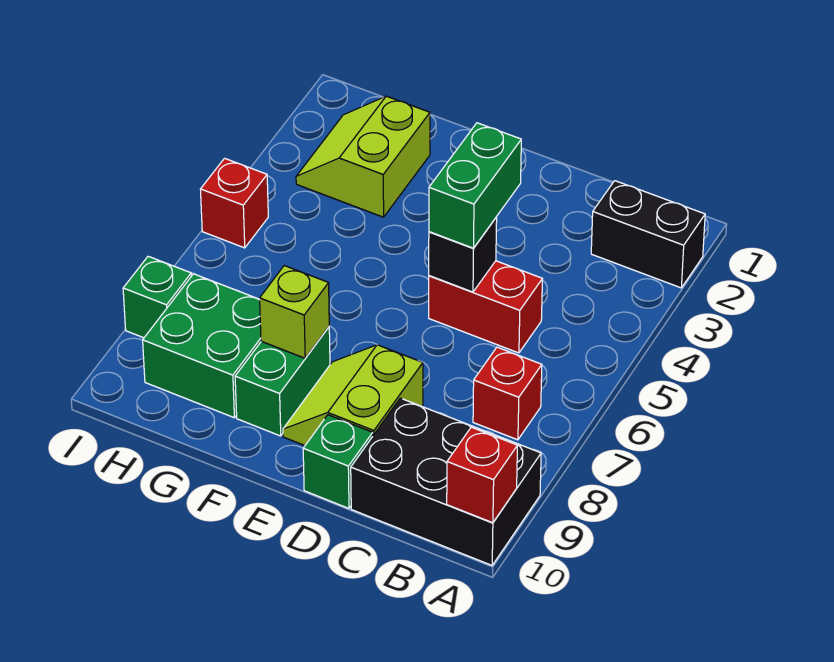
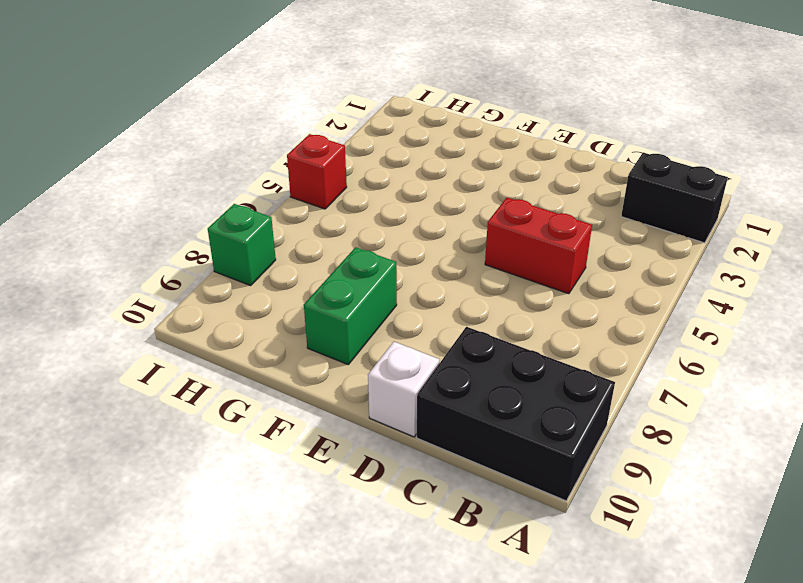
white brick D10 level 1 -> green brick D10 level 1
none -> red brick B7 level 1
none -> lime slope D8:E9 level 1 top D
none -> lime slope G2:H3 level 1 top G

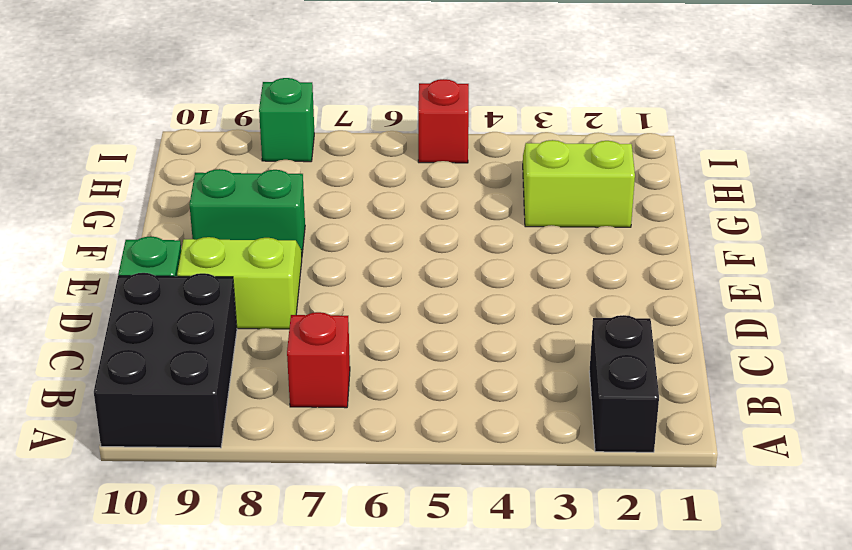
none -> red brick C5:D5 level 1
none -> green brick G8:H9 level 1
none -> red brick A10 level 2

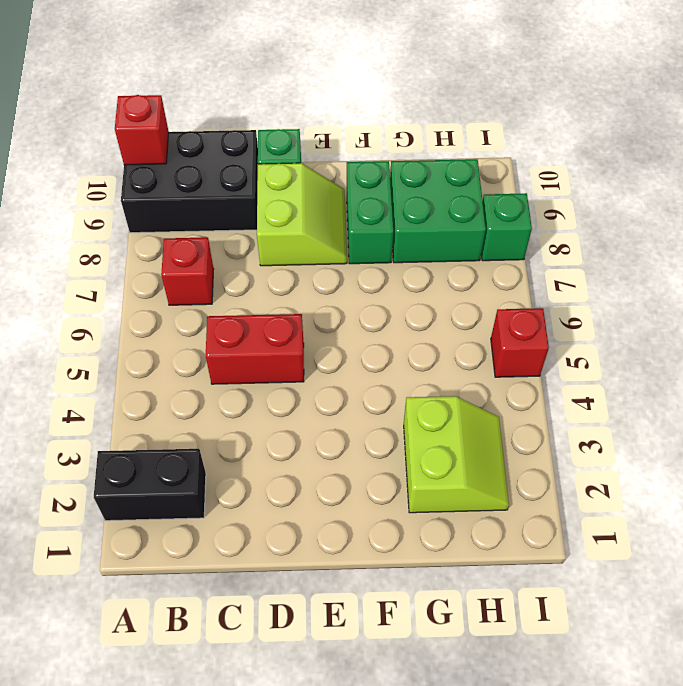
none -> black brick D5 level 2
none -> lime brick F8 level 2
none -> green brick D4:D5 level 3

